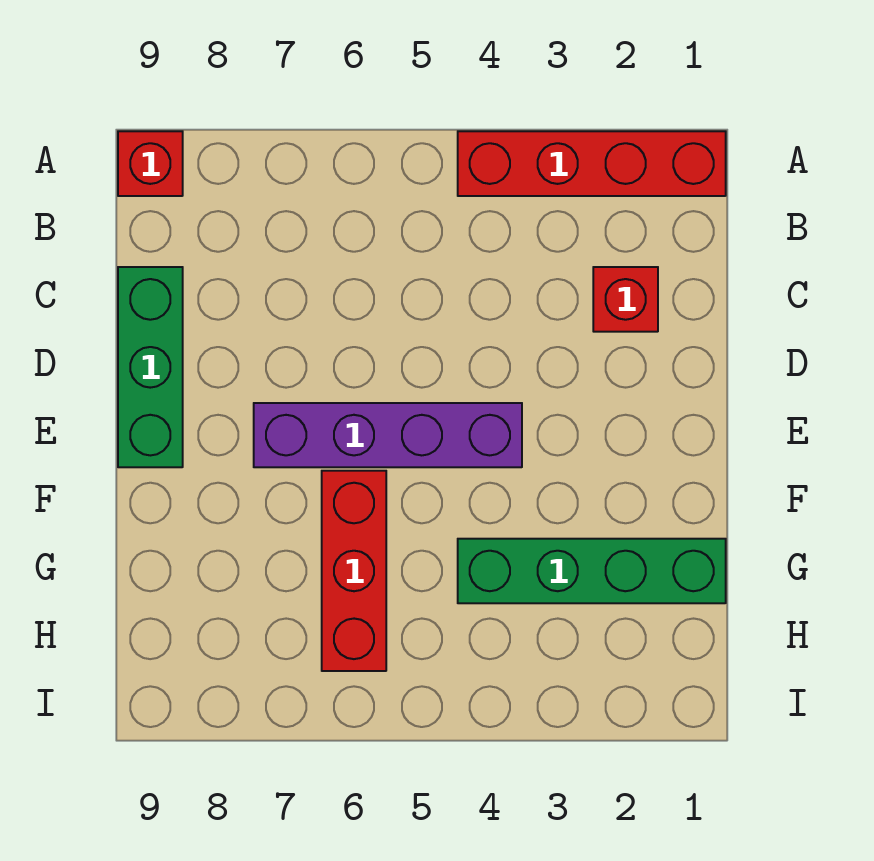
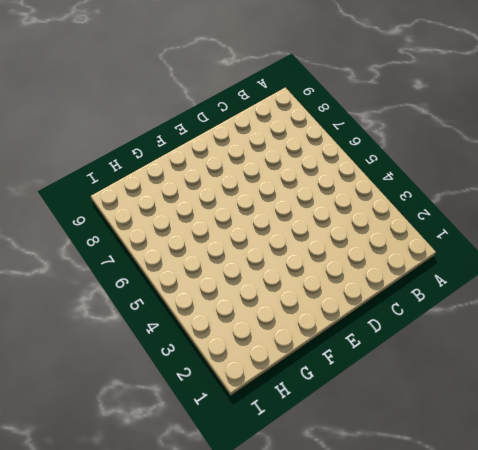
none -> red brick A1:A4 level 1
none -> red brick A9 level 1

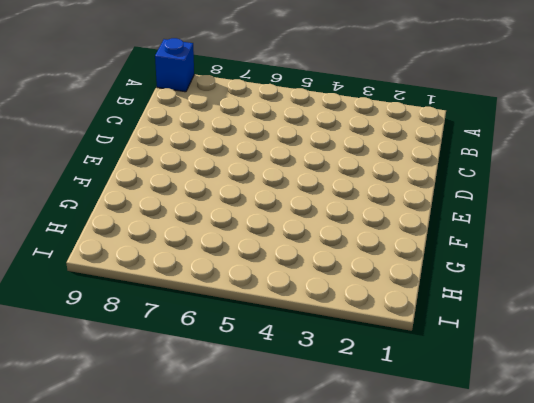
blue brick A9 level 1 -> red brick A9 level 1
none -> red brick A1:A4 level 1
none -> red brick C2 level 1

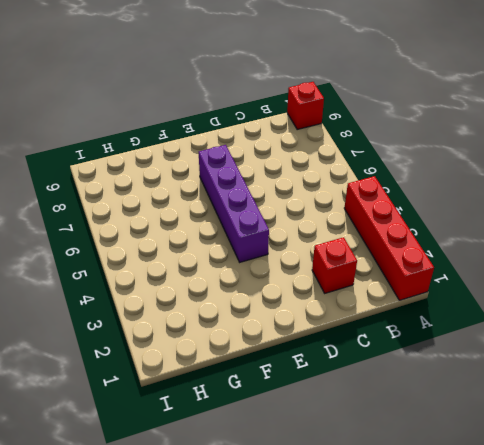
none -> green brick C9:E9 level 1
none -> red brick F6:H6 level 1

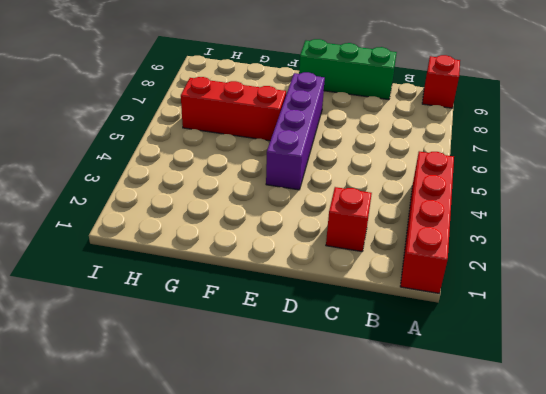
none -> green brick G1:G4 level 1

